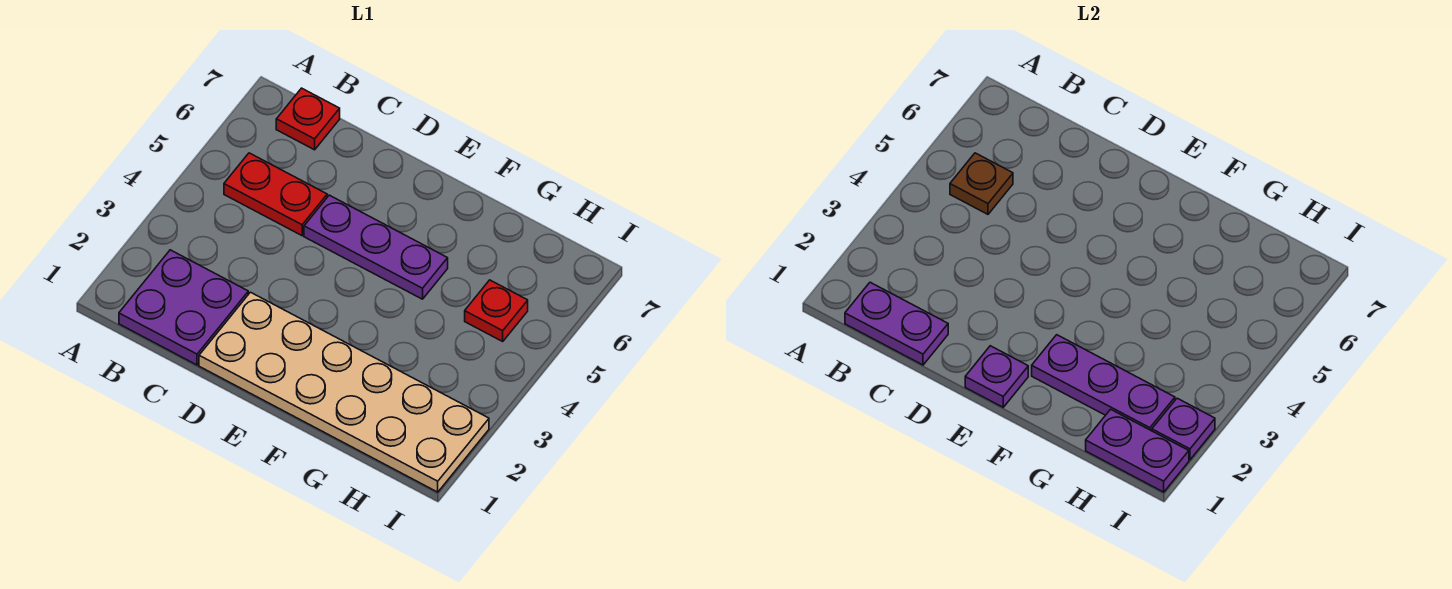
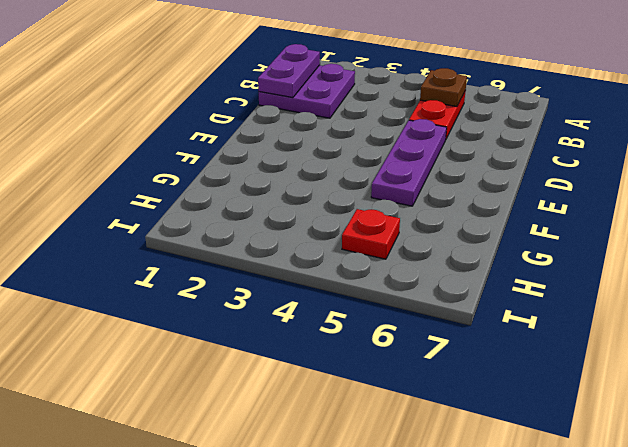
none -> red plate B7 level 1
none -> tan plate D1:I2 level 1
none -> purple plate E1 level 2

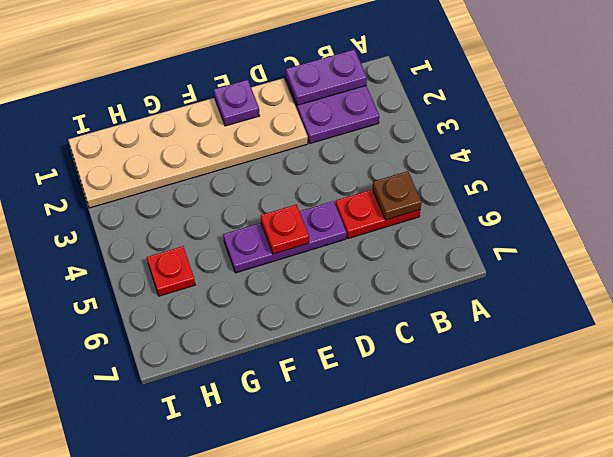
red plate E5 level 2 -> red plate B7 level 1
none -> purple plate F2:H2 level 2
none -> purple plate H1:I1 level 2
none -> purple plate I2 level 2

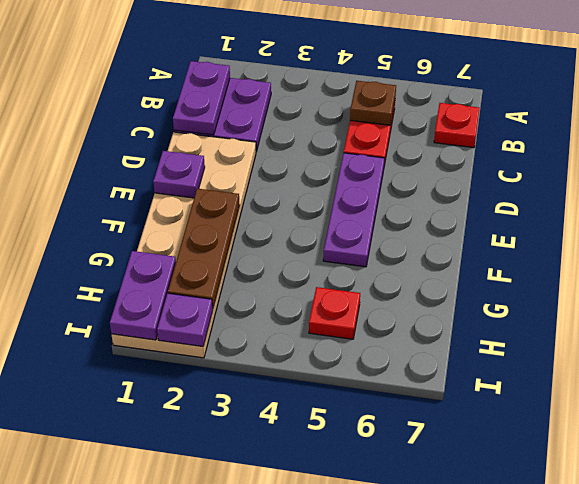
brown plate F2:H2 level 2 -> purple plate F2:H2 level 2

